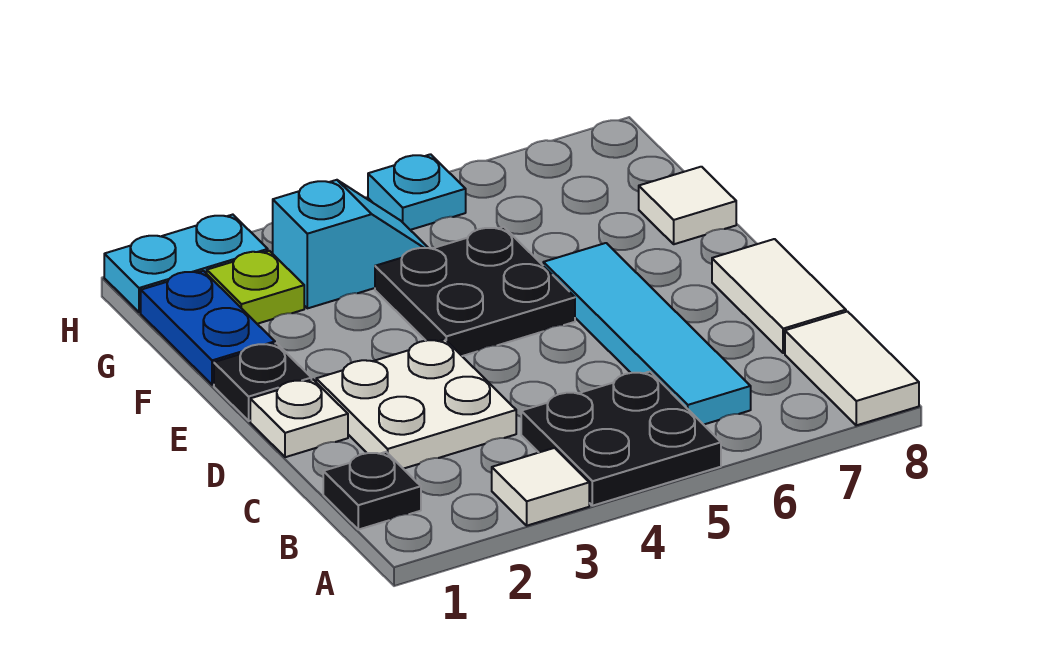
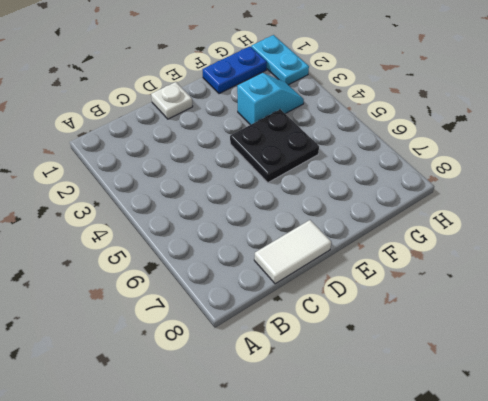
cyan slope F3:G3 level 1 top F -> cyan slope G3:G4 level 1 top 3
none -> white tile A3 level 1
none -> black plate A4:B5 level 1
none -> white tile A8:B8 level 1

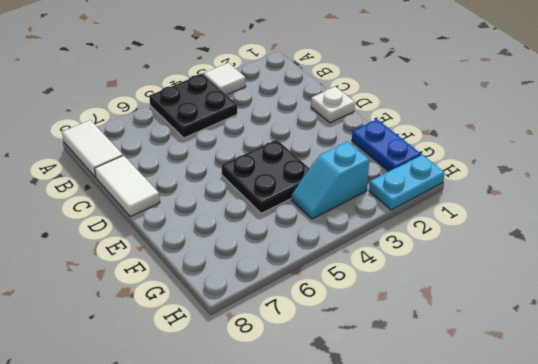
none -> black plate B1 level 1
none -> cyan tile B6:E6 level 1
none -> white plate C2:D3 level 1

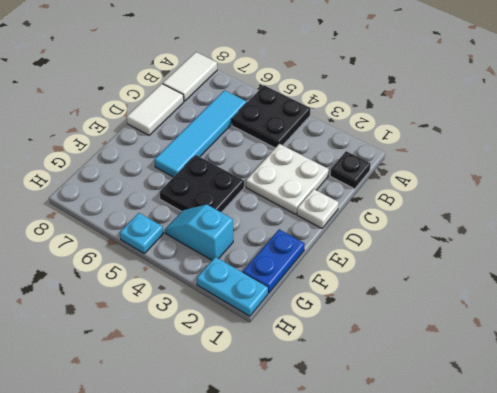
none -> white tile A3 level 1
none -> black plate E1 level 1
none -> white tile F8 level 1

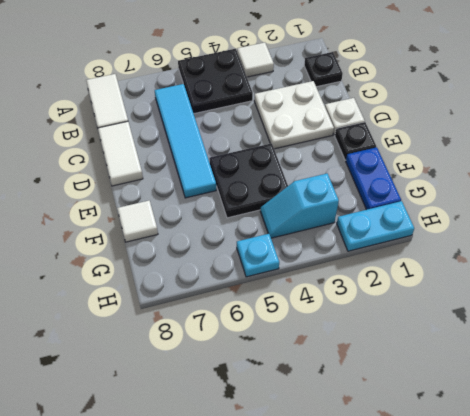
none -> lime plate G2 level 1

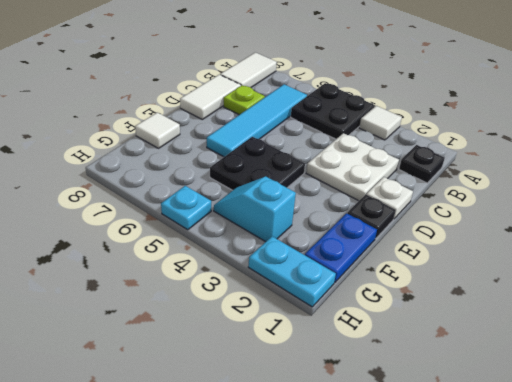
lime plate C7 level 1 -> lime plate G2 level 1

